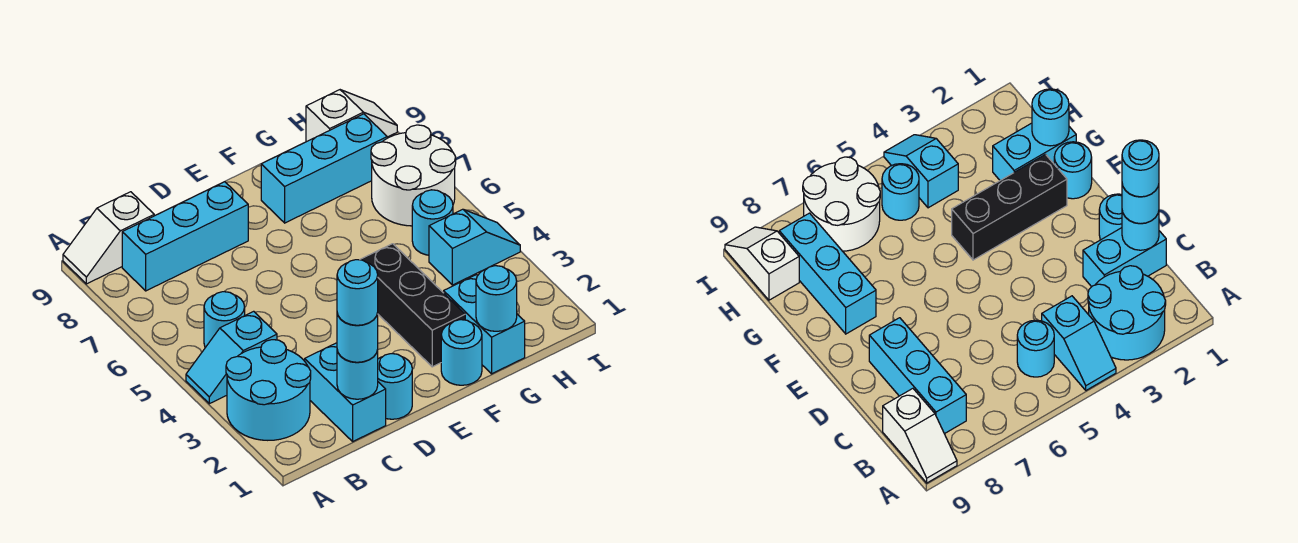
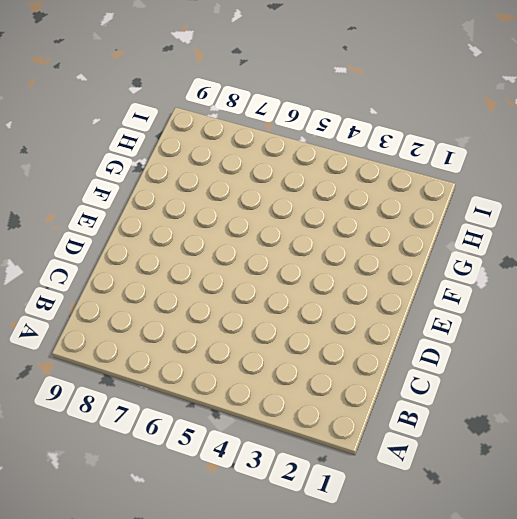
none -> cyan round brick A2:B3 level 1
none -> cyan slope A4:B4 level 1 top B
none -> white slope A9:B9 level 1 top B

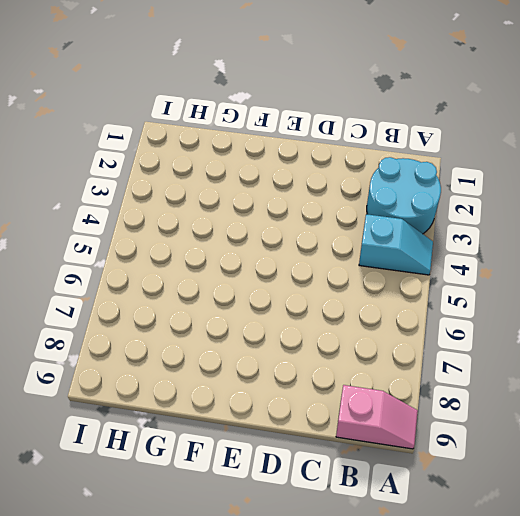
pink slope A9:B9 level 1 top B -> white slope A9:B9 level 1 top B
none -> cyan round brick B5 level 1
none -> cyan brick B8:D8 level 1
none -> cyan brick C1:C2 level 1

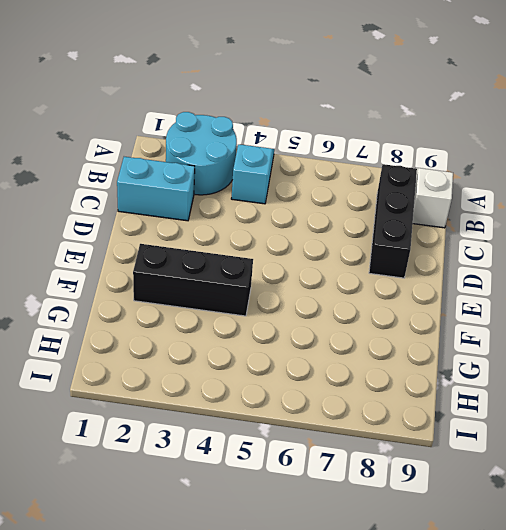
black brick B8:D8 level 1 -> cyan brick B8:D8 level 1
none -> cyan round brick B5 level 1
none -> cyan round brick D1 level 1
none -> cyan round brick F1 level 1

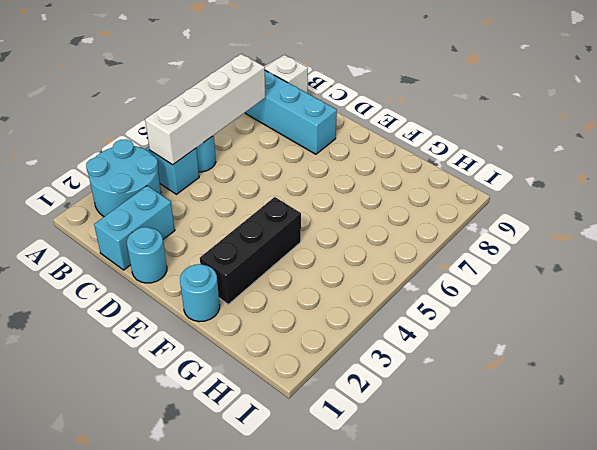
white brick B4:B7 level 2 -> none
none -> cyan brick F8:H8 level 1
none -> cyan brick G1:G2 level 1
none -> cyan slope H4:I4 level 1 top H

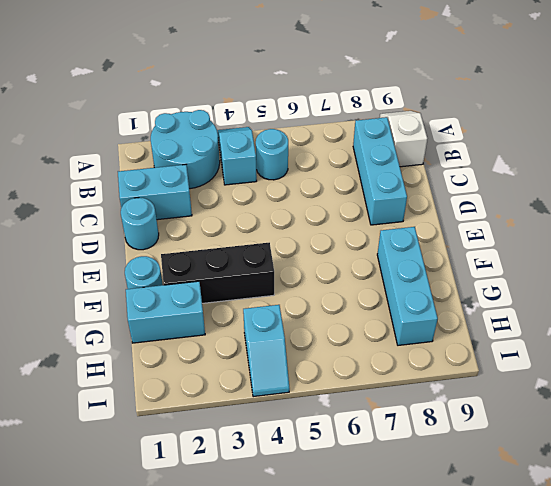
none -> cyan round brick H5 level 1
none -> white round brick H6:I7 level 1
none -> white slope H9:I9 level 1 top H

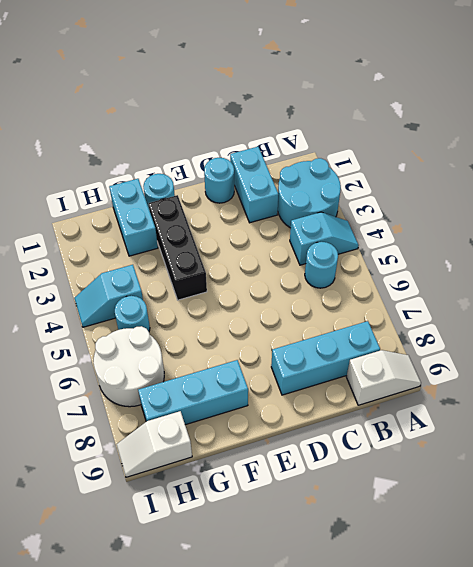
none -> cyan round brick C1 level 2
none -> cyan round brick G1 level 2
none -> cyan round brick C1 level 3

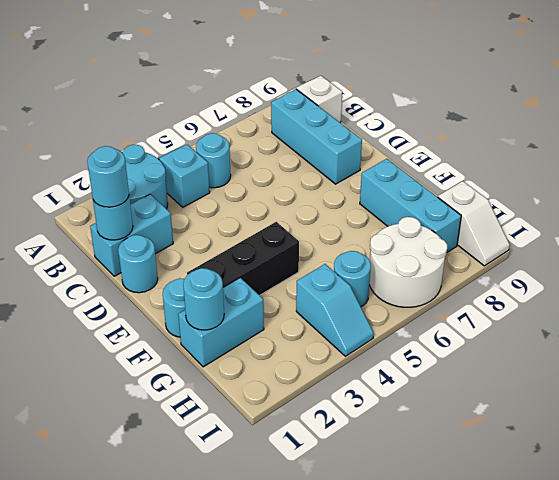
none -> cyan round brick C1 level 4

